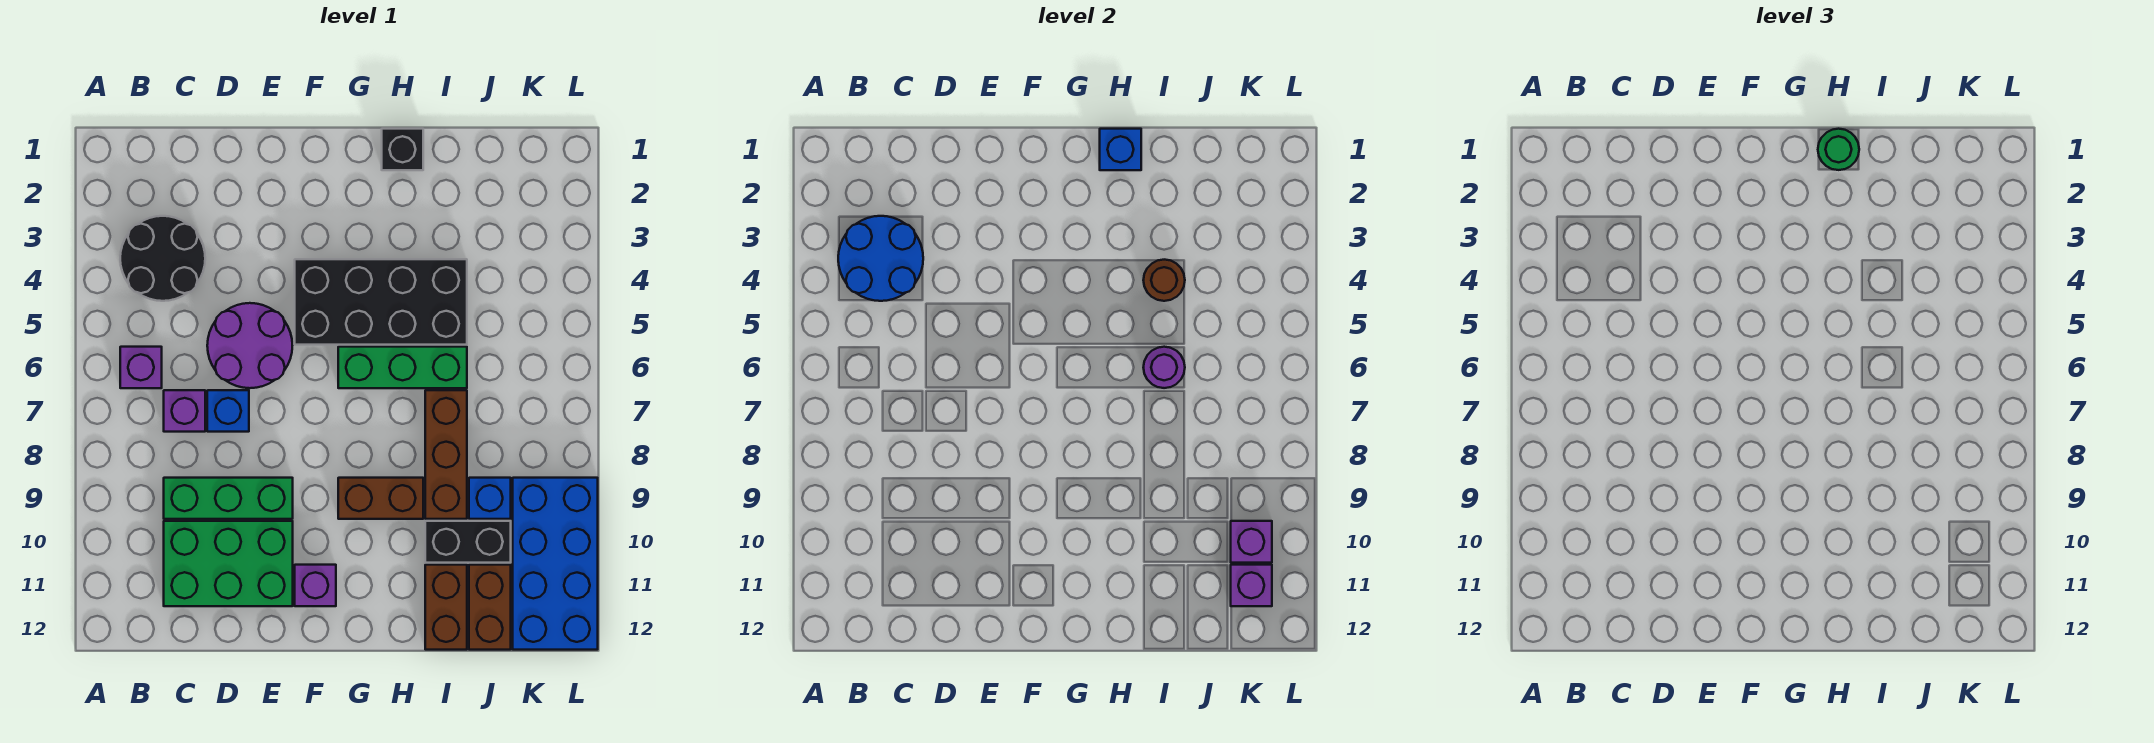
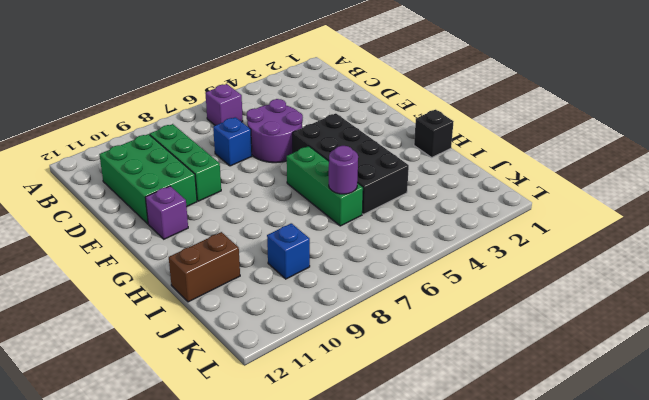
none -> black round brick B3:C4 level 1
none -> purple brick C7 level 1
none -> brown brick G9:H9 level 1

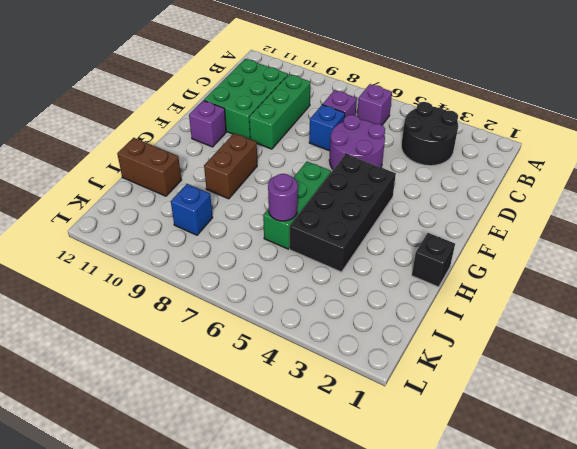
none -> brown brick I7:I9 level 1
none -> black brick I10:J10 level 1
none -> brown brick J11:J12 level 1

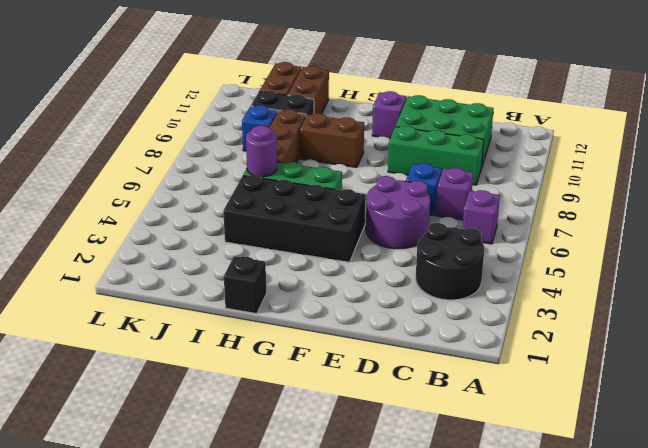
none -> blue brick K9:L12 level 1
none -> blue round brick B3:C4 level 2
none -> blue brick H1 level 2

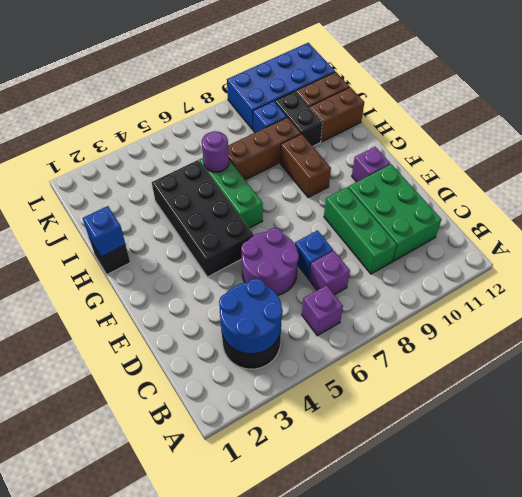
none -> brown round brick I4 level 2
none -> purple brick K10 level 2
none -> purple brick K11 level 2

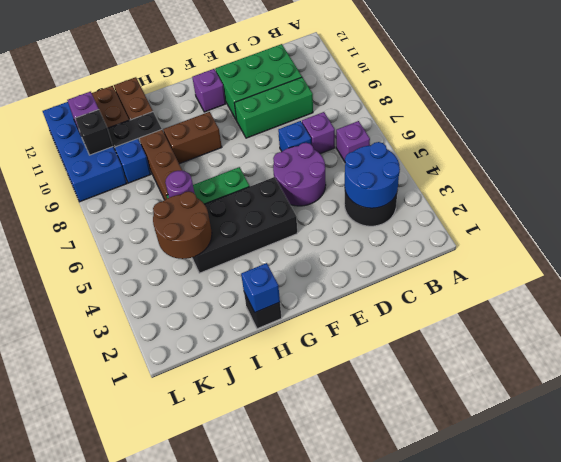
brown round brick I4:J5 level 2 -> brown round brick I4 level 2
black brick K10 level 2 -> purple brick K10 level 2
none -> green round brick H1 level 3

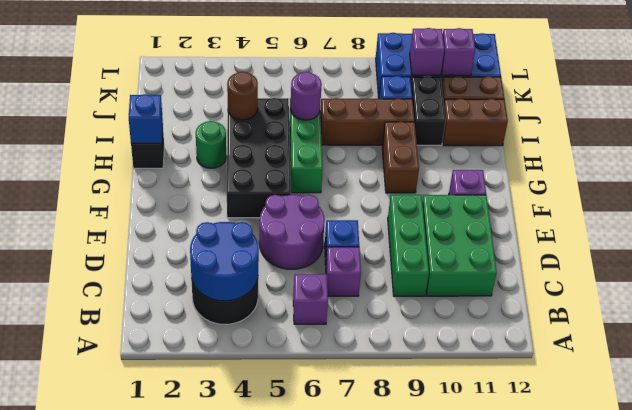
green round brick H3 level 1 -> green round brick H1 level 3

